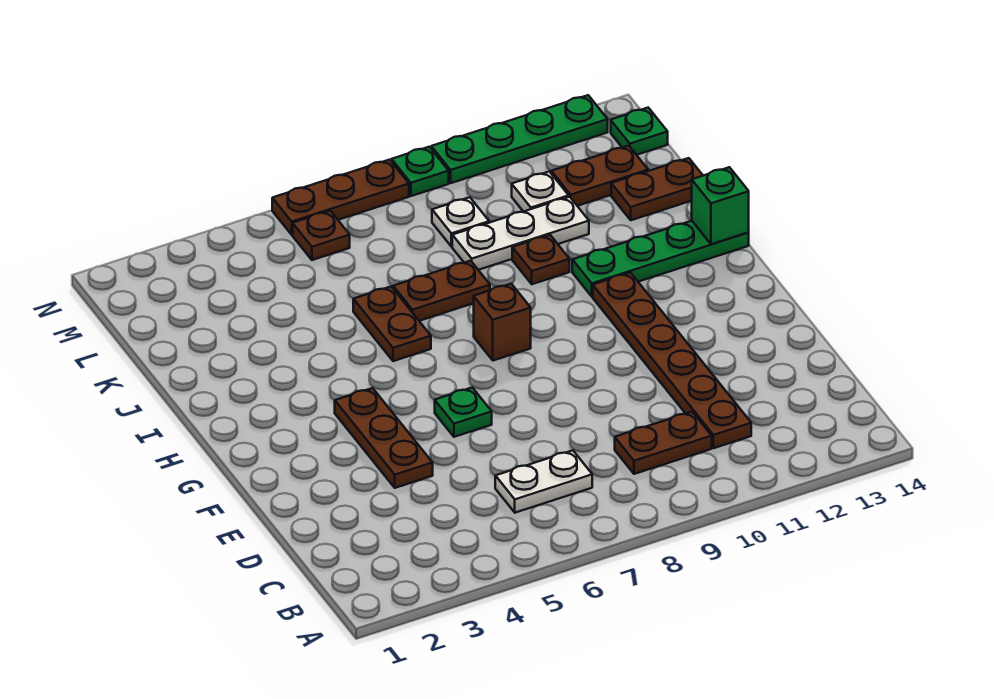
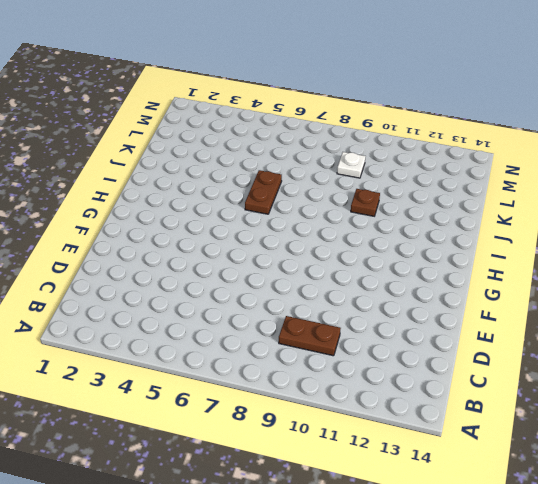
none -> white plate C6:C7 level 1
none -> brown plate C11:H11 level 1
none -> brown plate E4:G4 level 1

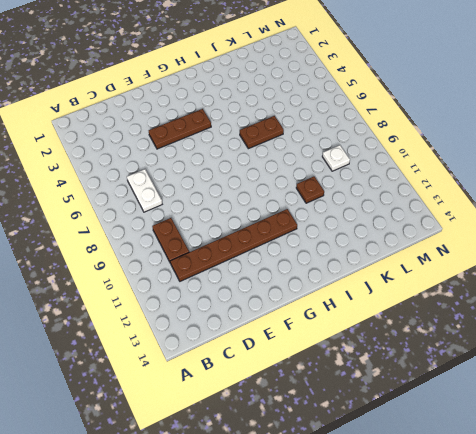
none -> green plate F6 level 1
none -> brown brick H8 level 1
none -> green plate I11:I14 level 1

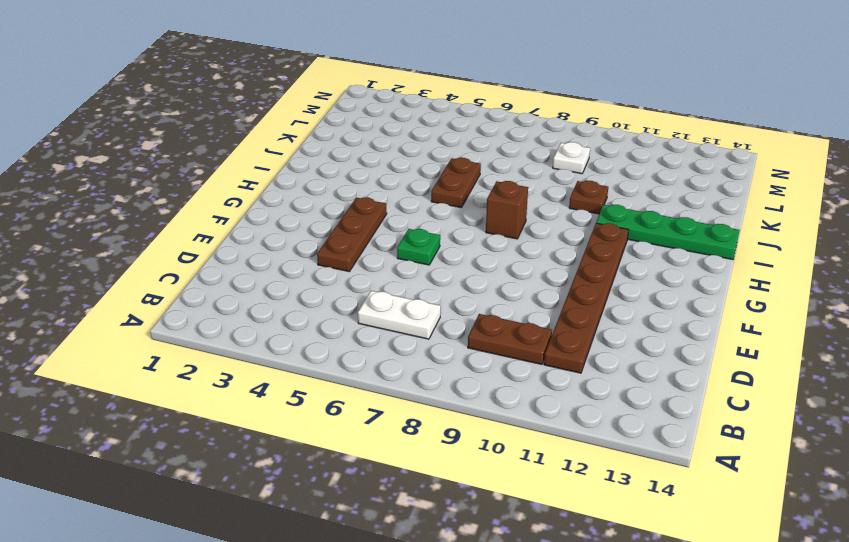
none -> brown plate J7:J8 level 1
none -> white plate K9:K11 level 1
none -> brown plate K13:K14 level 1

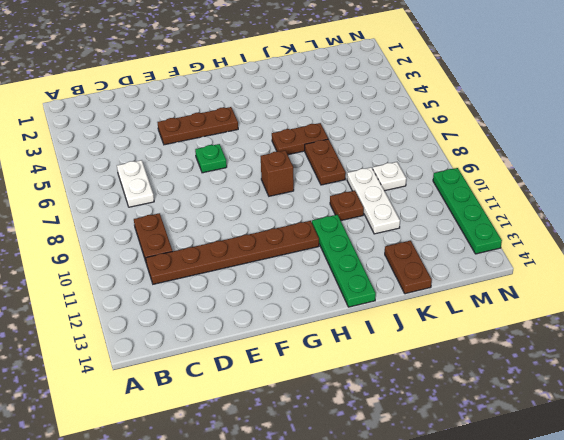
none -> white plate L11 level 1
none -> brown plate L12:L13 level 1
none -> brown plate M6 level 1

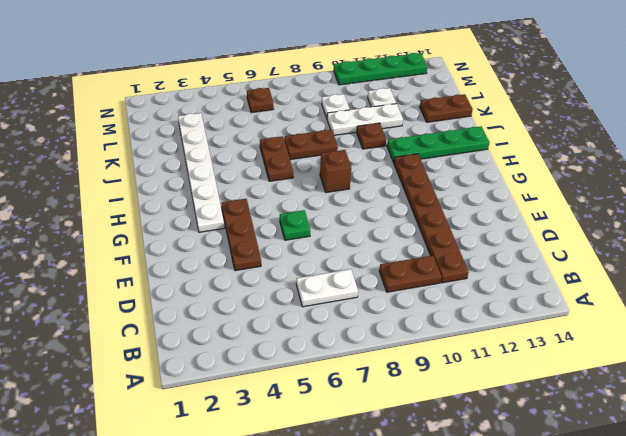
white plate G3:L3 level 1 -> none
none -> brown plate L12:L13 level 1
none -> green plate M14 level 1
none -> brown plate N6:N8 level 1

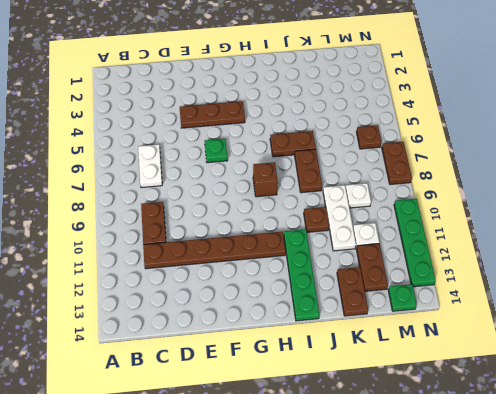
brown plate N7:N8 level 1 -> brown plate N6:N8 level 1
none -> green plate N9 level 1
none -> green brick I14 level 2

